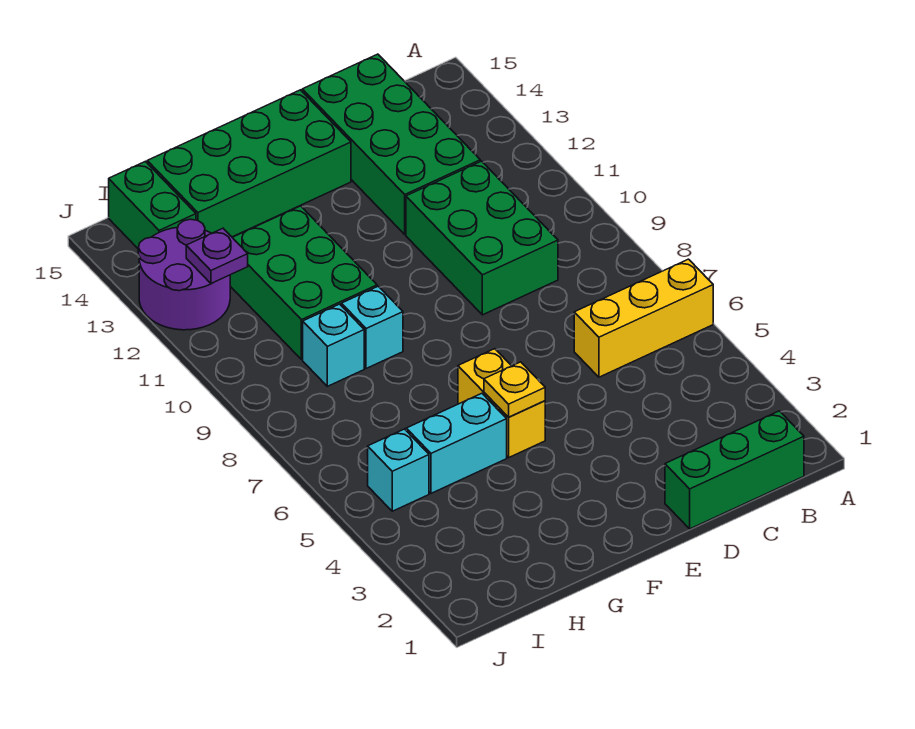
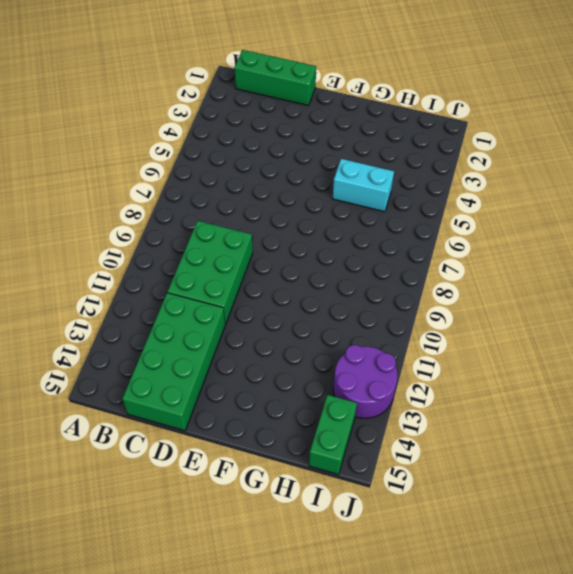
none -> yellow brick A6:C6 level 1
none -> green brick E14:H15 level 1
none -> yellow brick F5:F6 level 1

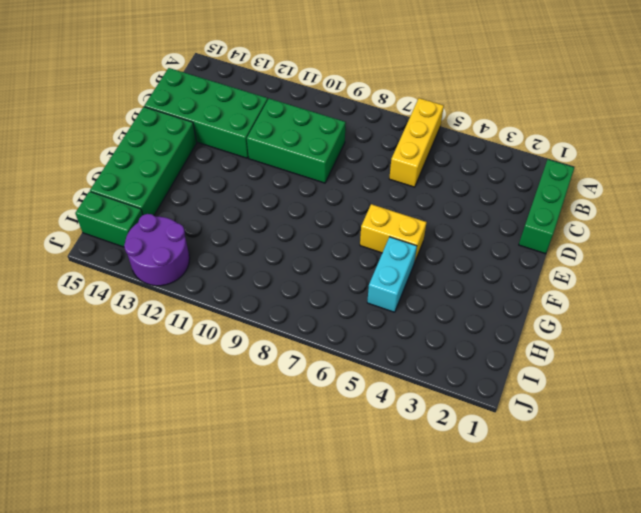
none -> cyan brick G9 level 1
none -> green brick G10:H12 level 1
none -> cyan brick H9 level 1

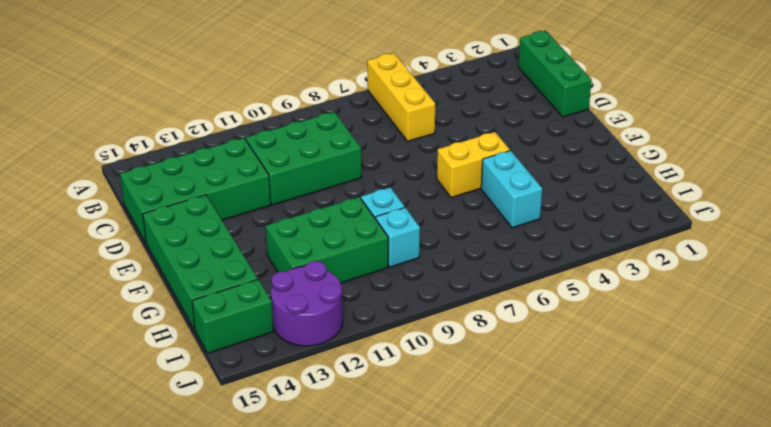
none -> cyan brick I5 level 1
none -> yellow plate F5 level 2
none -> purple plate I12 level 2

